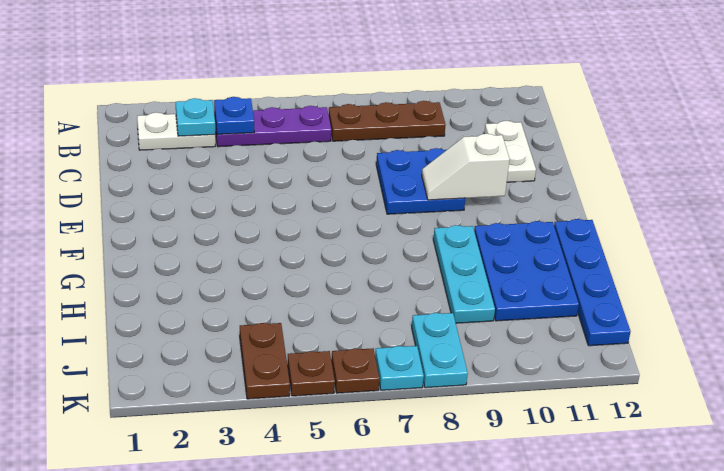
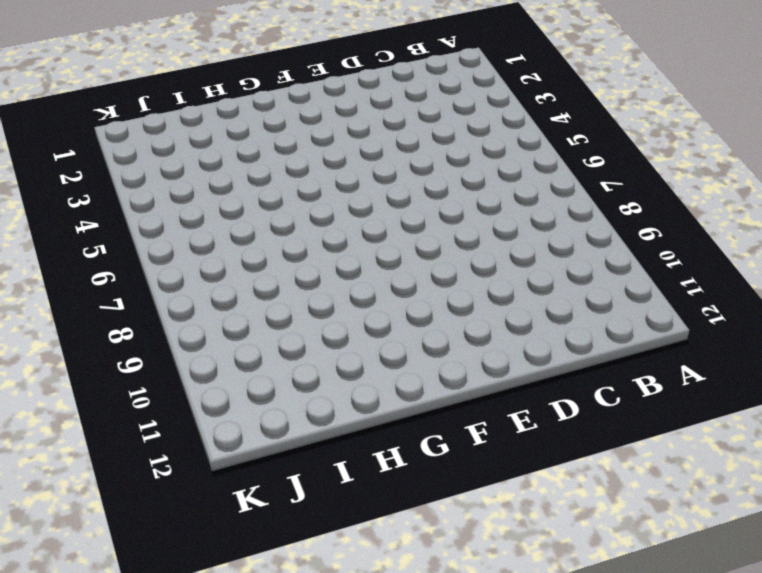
none -> white plate B2:B3 level 1
none -> purple plate B4:B6 level 1
none -> brown plate B7:B9 level 1

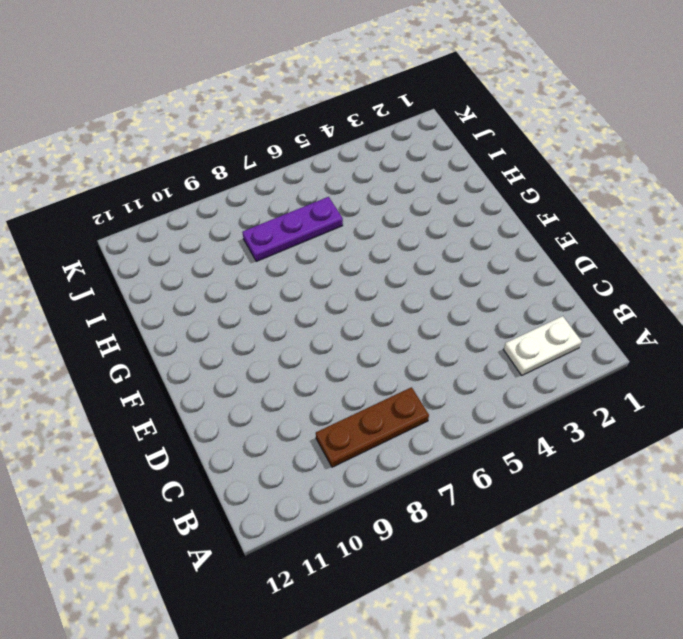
purple plate I6:I8 level 1 -> purple plate B4:B6 level 1
none -> white plate C11:D11 level 1
none -> blue plate D8:E9 level 1
none -> cyan plate G9:I9 level 1

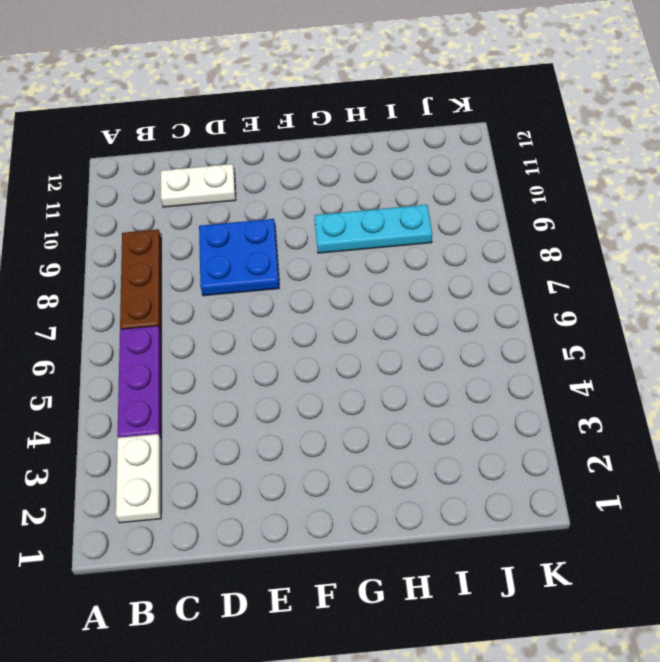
none -> blue plate G10:I11 level 1
none -> blue plate G12:J12 level 1
none -> brown plate J4:K4 level 1

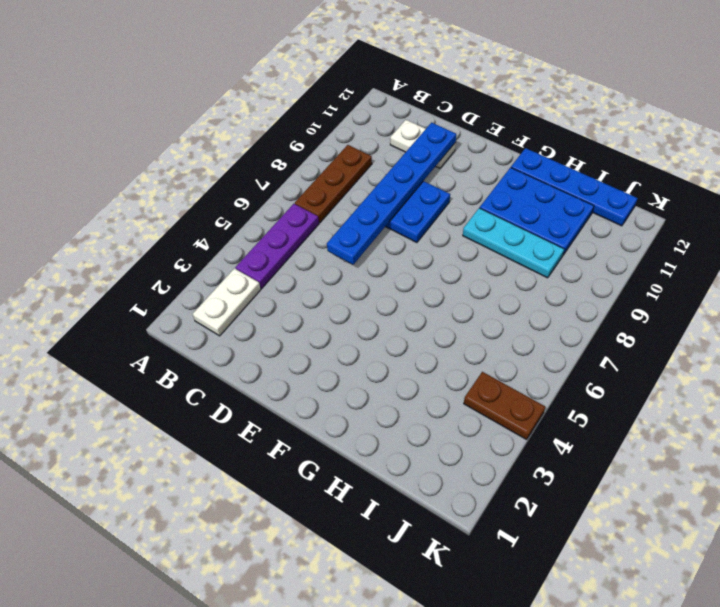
blue plate D6:D11 level 2 -> none
none -> cyan plate J8:K8 level 1
none -> brown plate K5 level 1
none -> brown plate K6 level 1

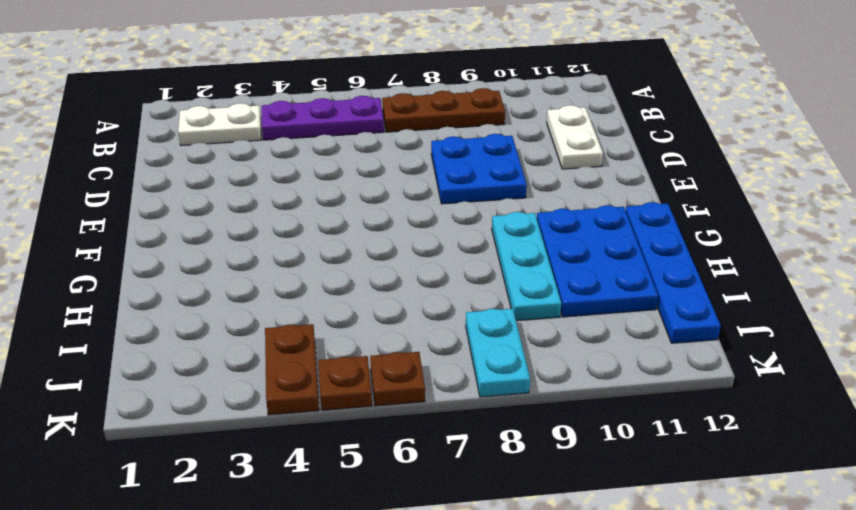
none -> cyan plate K7 level 1
none -> cyan plate B3 level 2
none -> blue plate B4 level 2

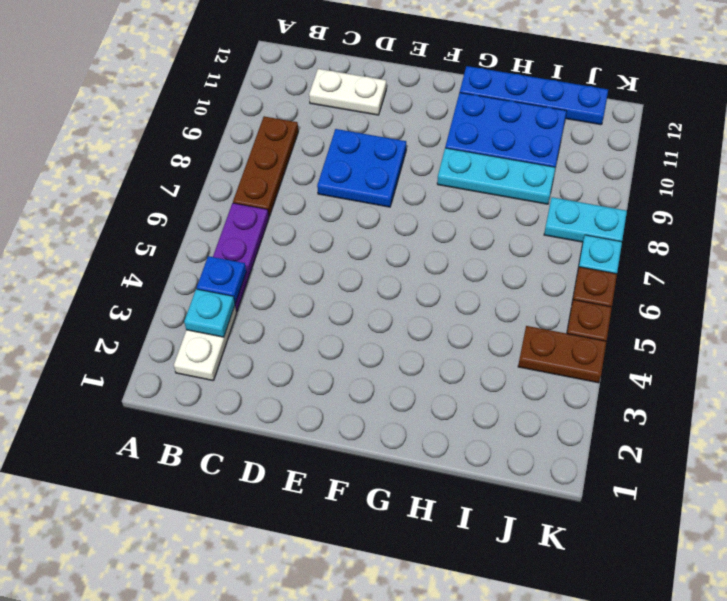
none -> white slope E9:E10 level 2 top 10

